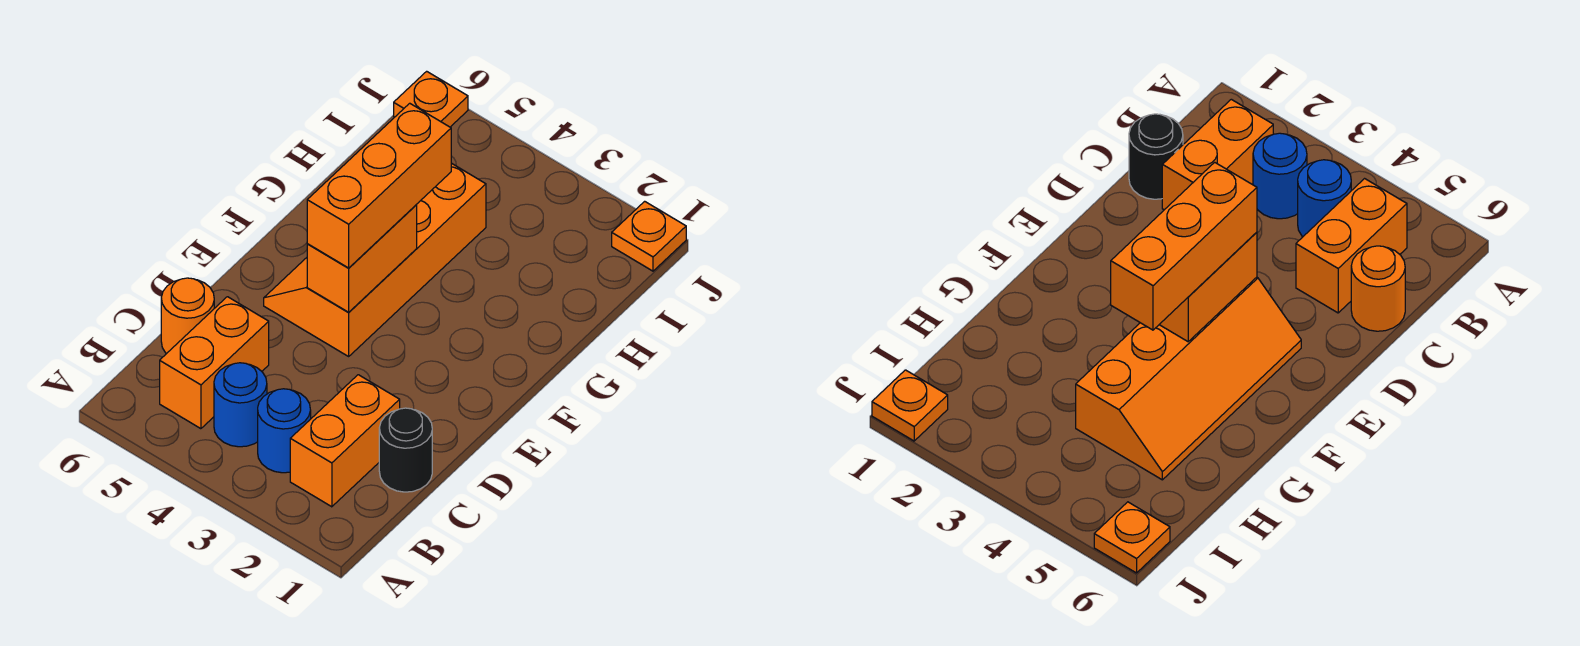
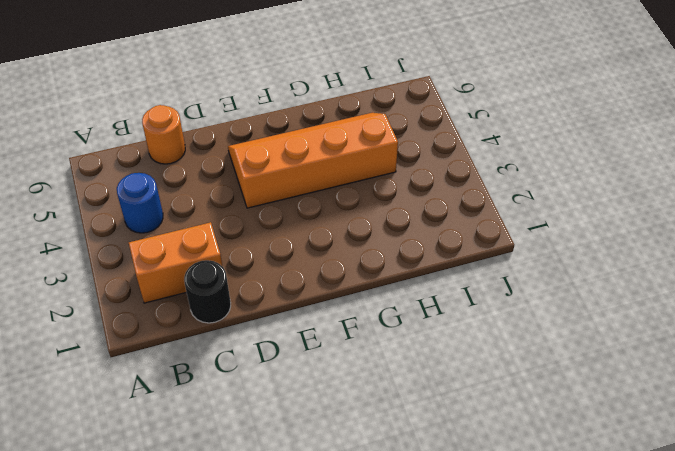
none -> blue round brick B3 level 1
none -> orange brick B5:C5 level 1

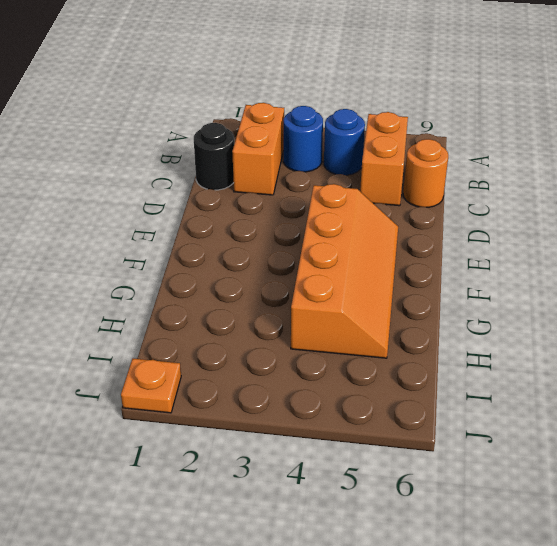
none -> orange plate J6 level 1
none -> orange brick E4:F4 level 2

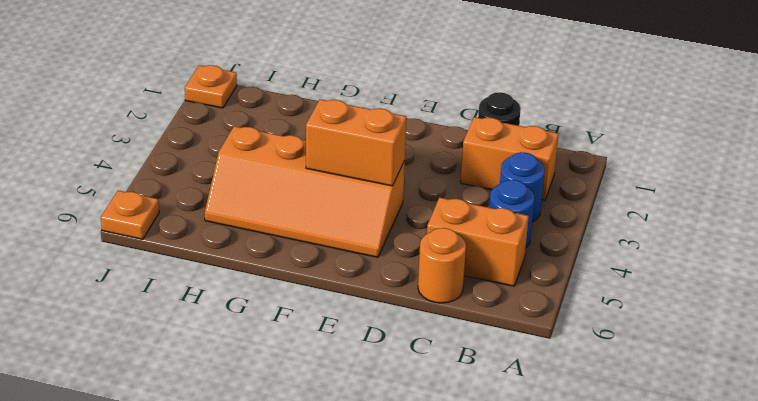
none -> orange brick E4:G4 level 3

